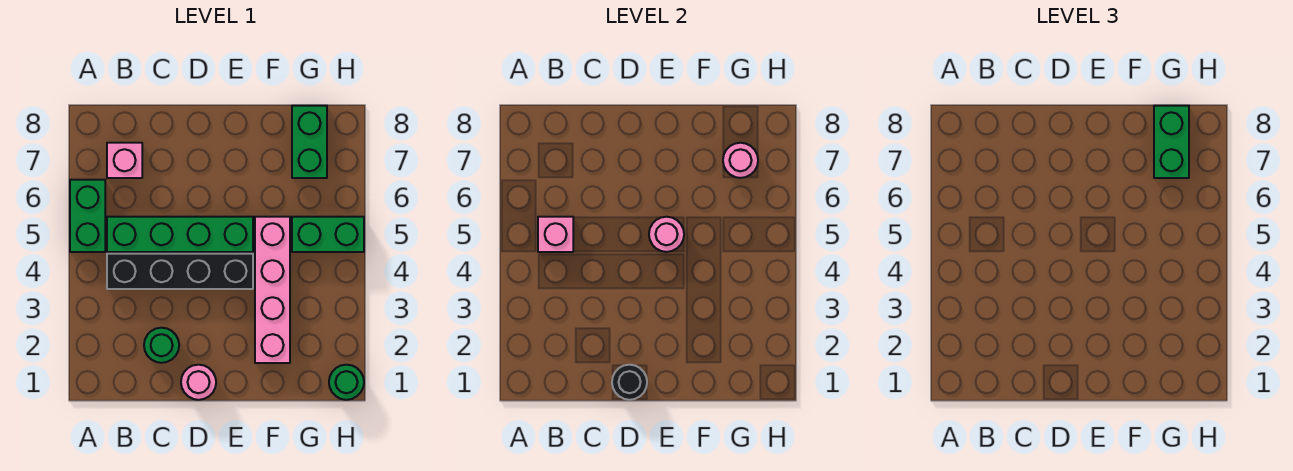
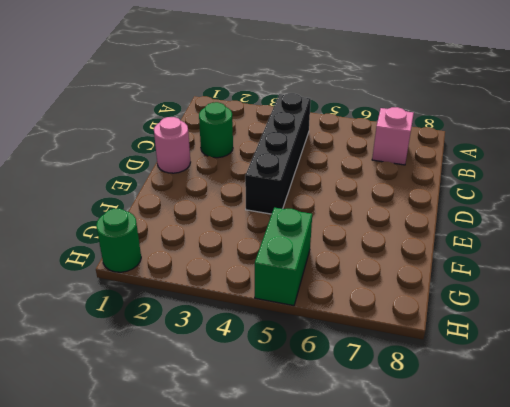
none -> green brick A5:A6 level 1
none -> green brick B5:E5 level 1
none -> pink brick F2:F5 level 1

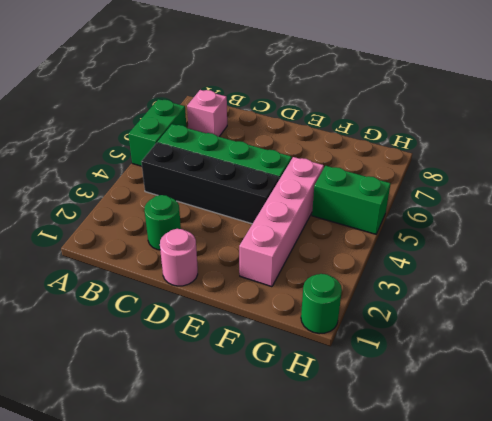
none -> green brick G7:G8 level 1
none -> pink brick B5 level 2
none -> black round brick D1 level 2

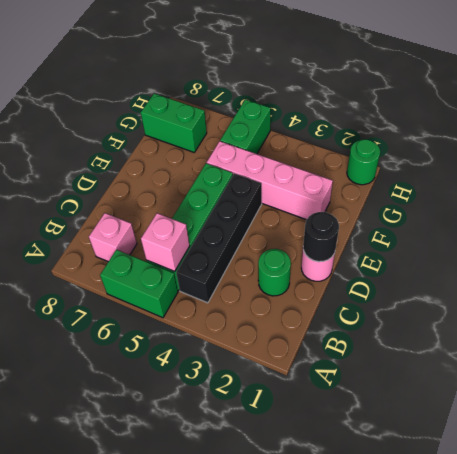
none -> pink round brick E5 level 2
none -> pink round brick G7 level 2
none -> green brick G7:G8 level 3

